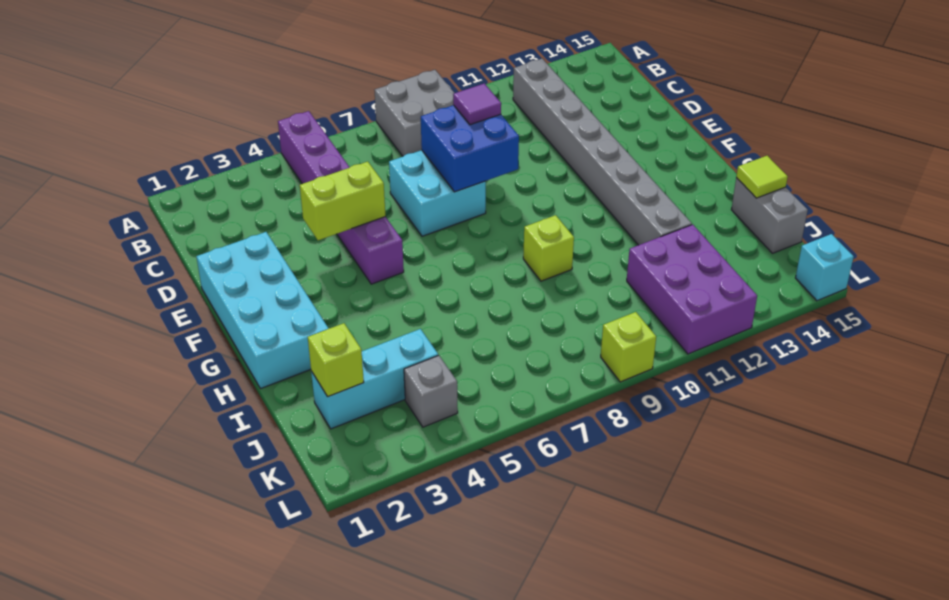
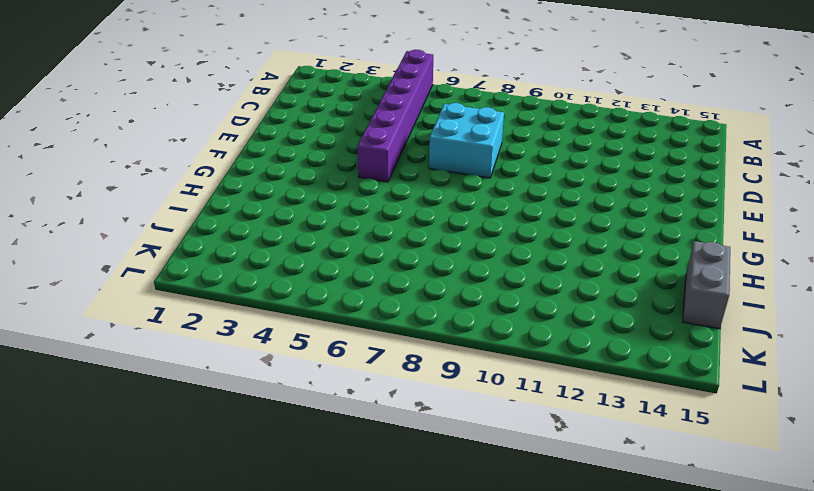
none -> grey brick A8:B9 level 1
none -> grey brick B12:I12 level 1
none -> cyan brick E1:H2 level 1

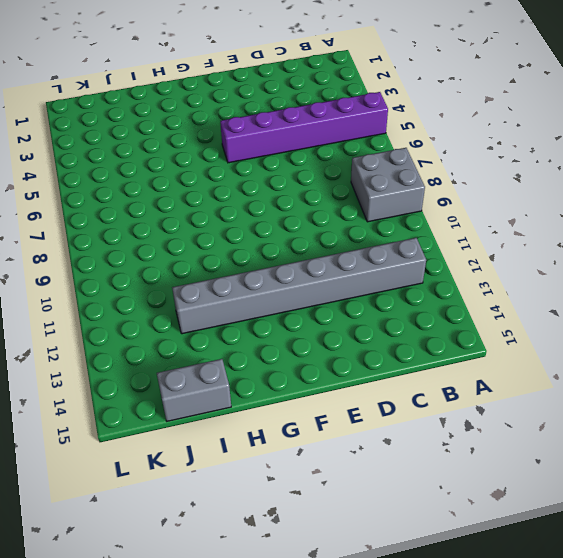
none -> cyan brick D7:E8 level 1
none -> cyan brick E1:H2 level 1
none -> lime brick H9 level 1

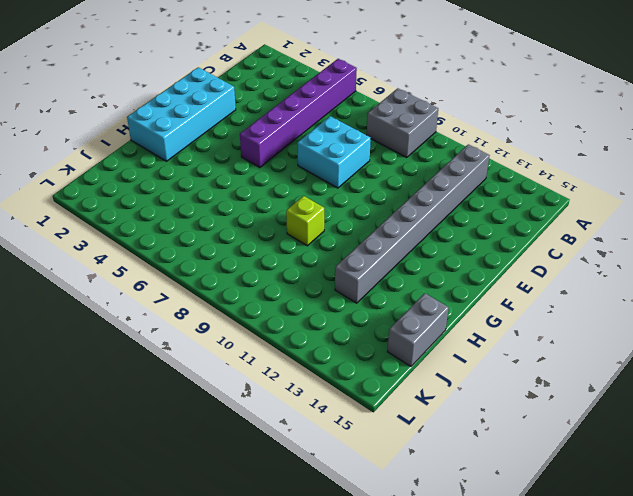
none -> cyan brick J2:J4 level 1
none -> purple brick J11:L12 level 1
none -> grey brick K4 level 1

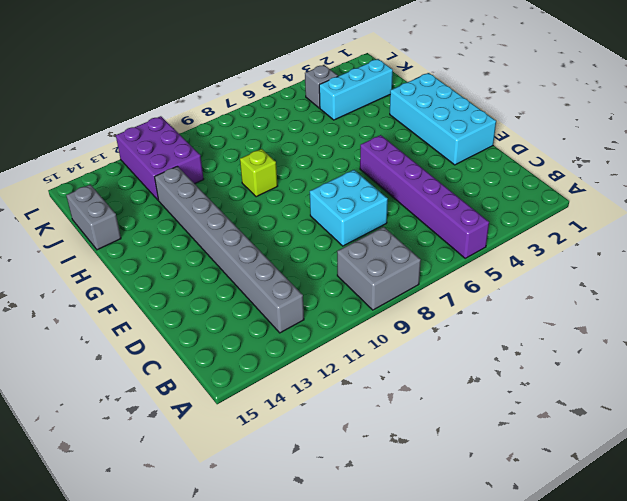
none -> lime brick L9 level 1
none -> cyan brick L15 level 1
none -> blue brick D8:E9 level 2

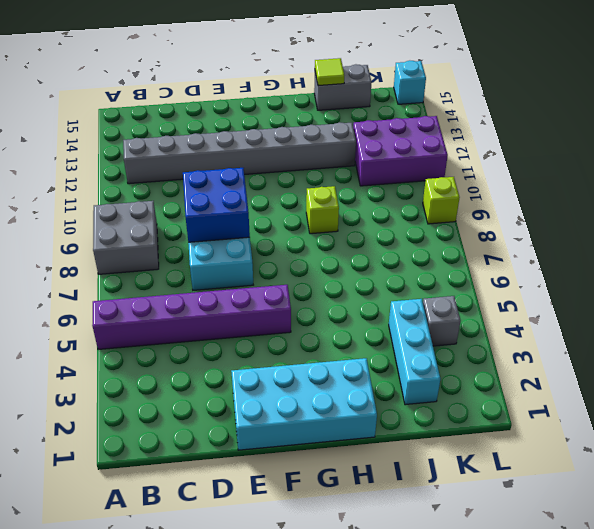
none -> lime brick E4:E5 level 2
none -> lime brick J2 level 2
none -> purple tile D9 level 3

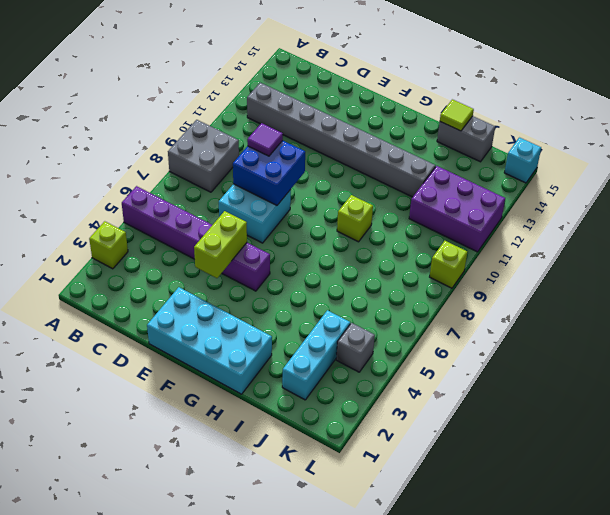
lime brick A3 level 1 -> lime brick J2 level 2

